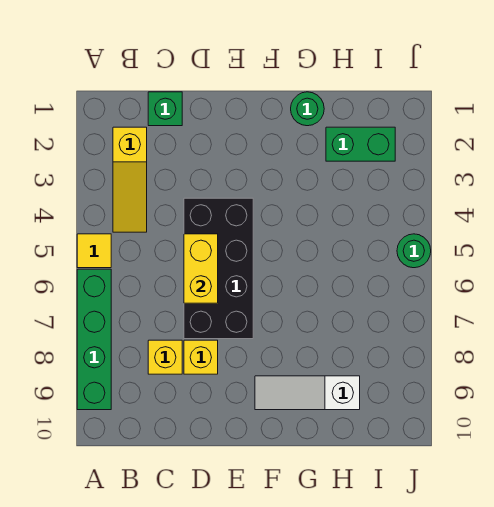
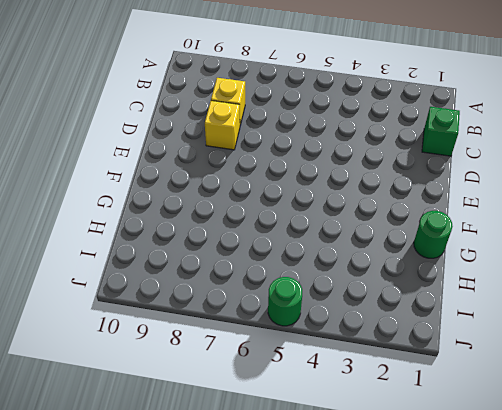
none -> yellow tile A5 level 1
none -> green brick A6:A9 level 1
none -> yellow slope B2:B4 level 1 top 2

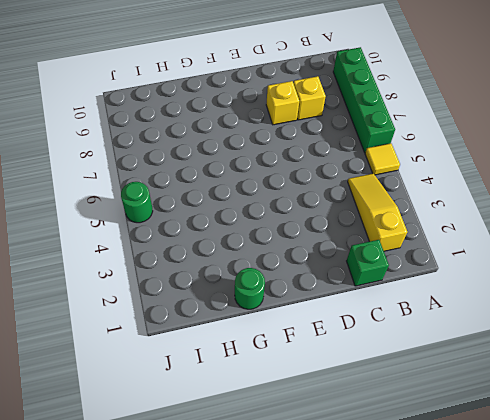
none -> black brick D4:E7 level 1
none -> white slope F9:H9 level 1 top H
none -> green brick H2:I2 level 1

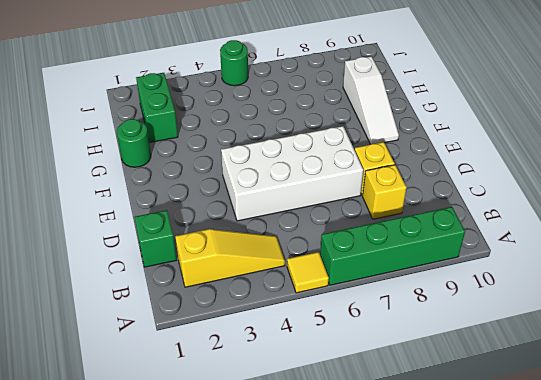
white brick D4:E7 level 1 -> black brick D4:E7 level 1
none -> yellow brick D5:D6 level 2

